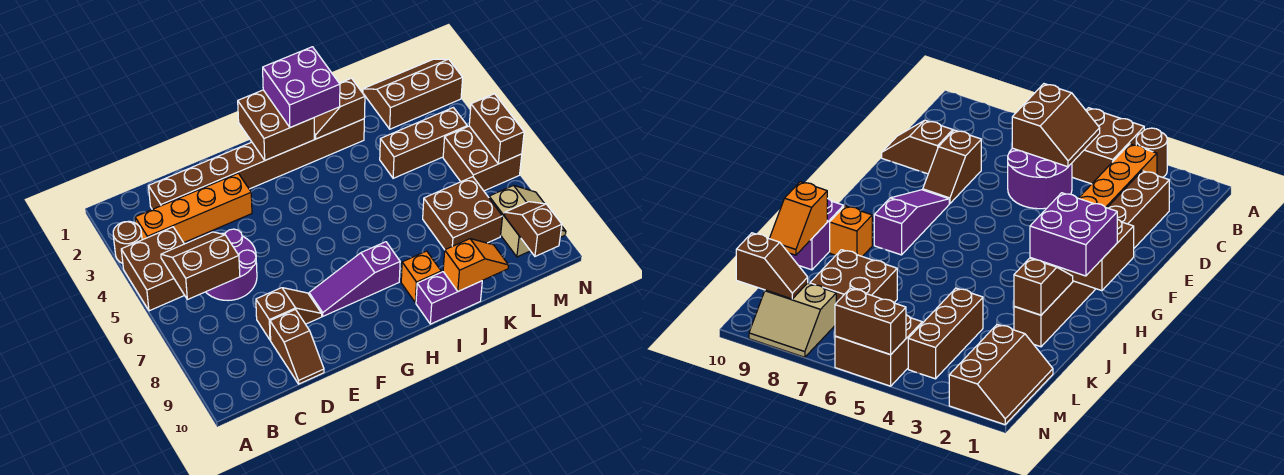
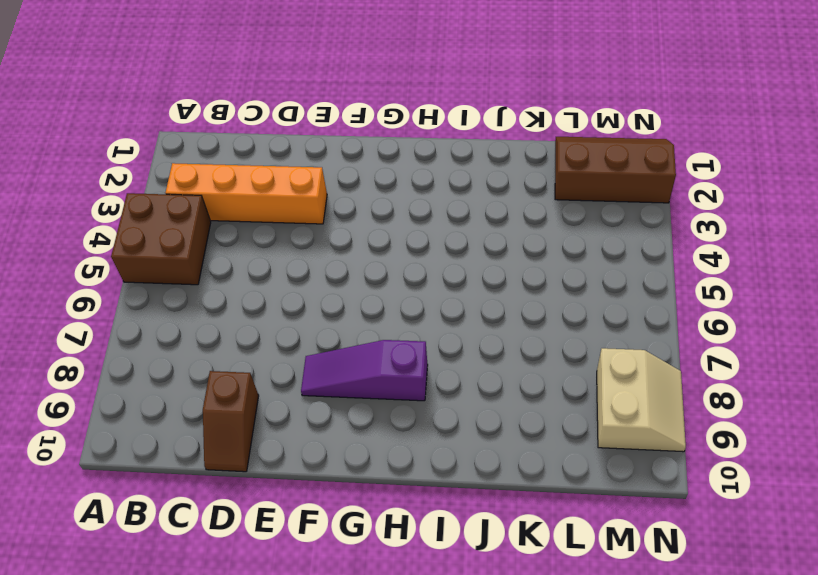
none -> brown round brick A3 level 1
none -> brown brick C2:J2 level 1
none -> purple round brick C5:D6 level 1

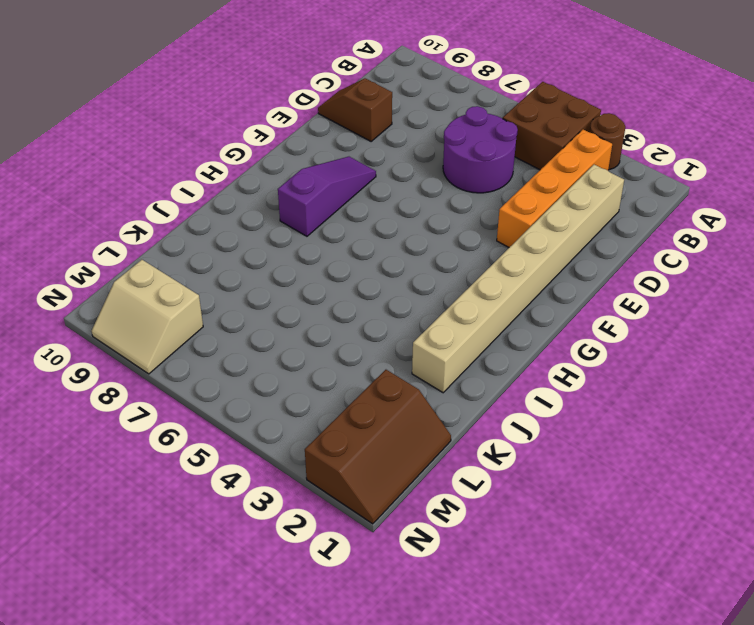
tan brick C2:J2 level 1 -> brown brick C2:J2 level 1
none -> brown slope D8:E8 level 1 top D
none -> orange brick I9 level 1
none -> purple brick I10:J10 level 1

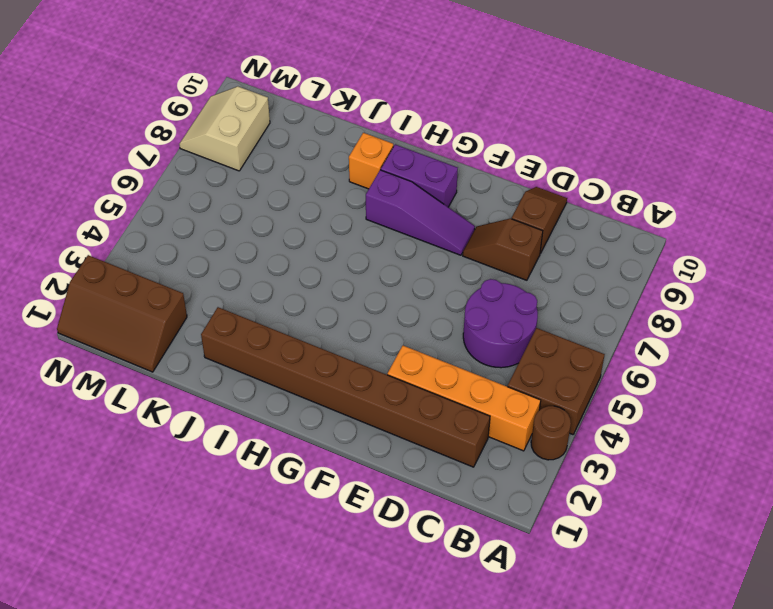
purple brick G9:H9 level 1 -> purple brick I10:J10 level 1
none -> brown brick K4:M4 level 1
none -> brown brick K7:L8 level 1
none -> brown brick M5:N6 level 1

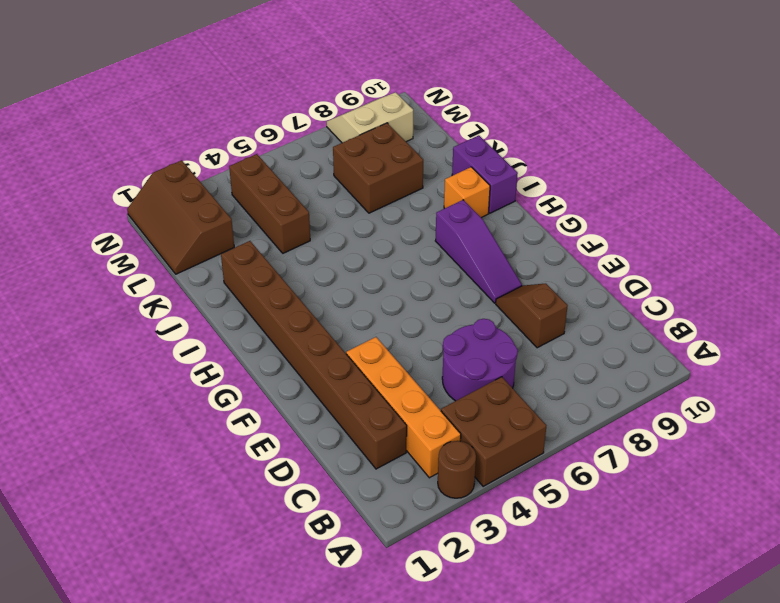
none -> brown slope D9:D10 level 1 top 9
none -> brown brick M5:N6 level 1
none -> brown slope B5:C6 level 2 top 6

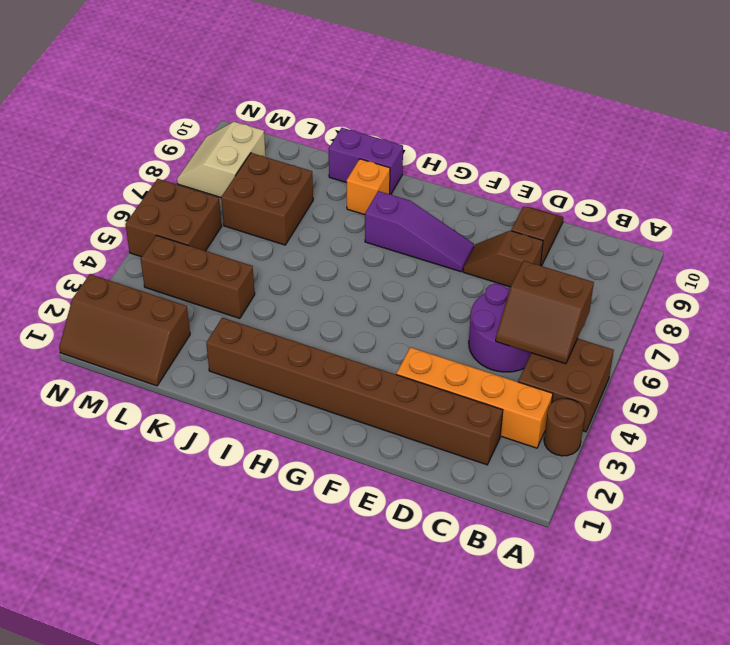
none -> brown brick G1:H2 level 2
none -> brown slope I2:J2 level 2 top J
none -> orange slope J10:K10 level 2 top J

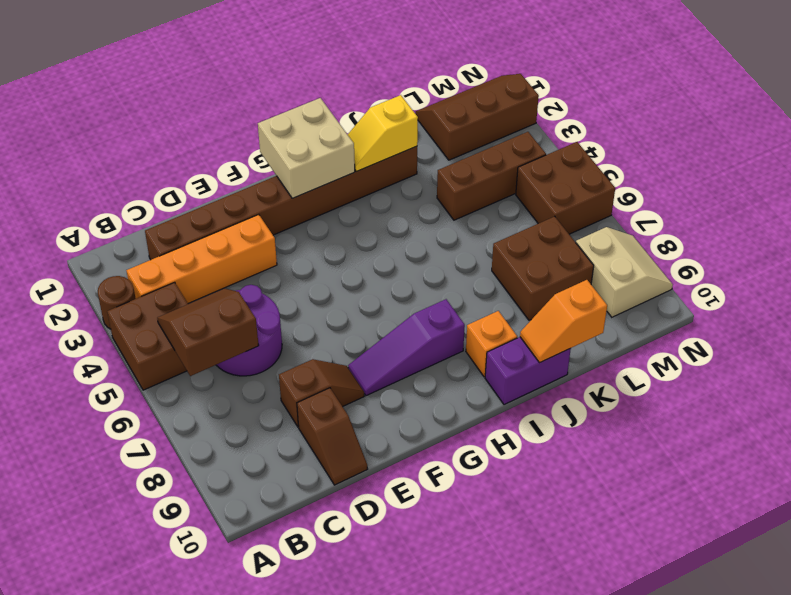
tan brick G1:H2 level 2 -> brown brick G1:H2 level 2
yellow slope I2:J2 level 2 top J -> brown slope I2:J2 level 2 top J
orange slope J10:K10 level 2 top K -> orange slope J10:K10 level 2 top J
none -> brown slope M9:M10 level 2 top 10
none -> brown brick N5:N6 level 2
none -> purple brick H1:I2 level 3

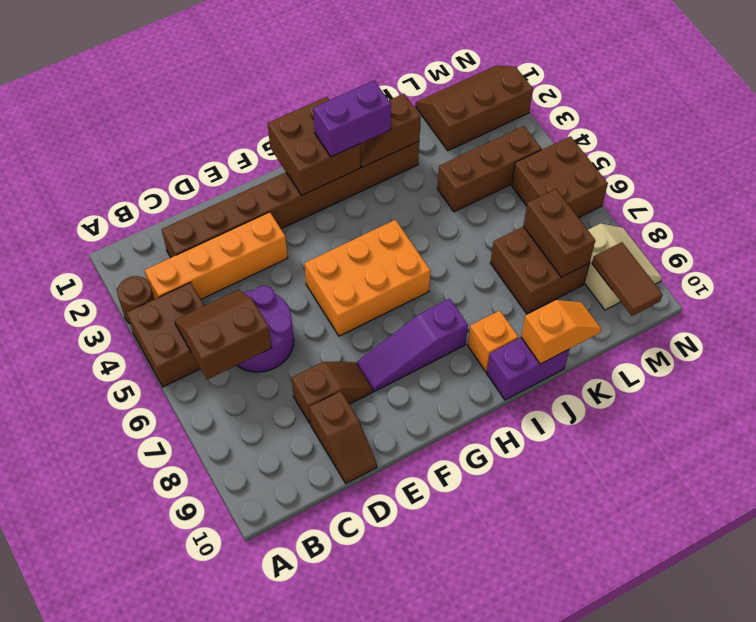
orange brick F5:H6 level 1 -> none
purple brick H2:I2 level 3 -> purple brick H1:I2 level 3
brown brick L7:L8 level 2 -> brown brick N5:N6 level 2
brown tile M9:M10 level 2 -> brown slope M9:M10 level 2 top 10

